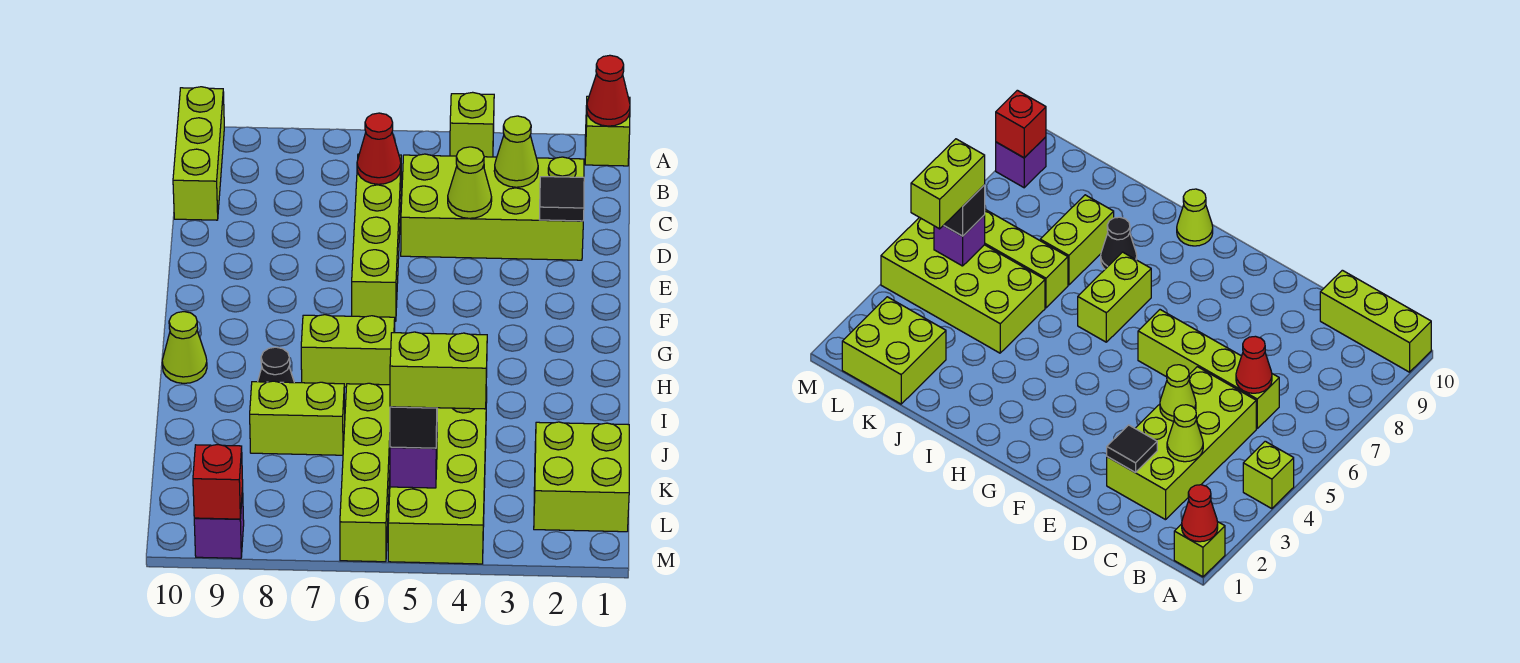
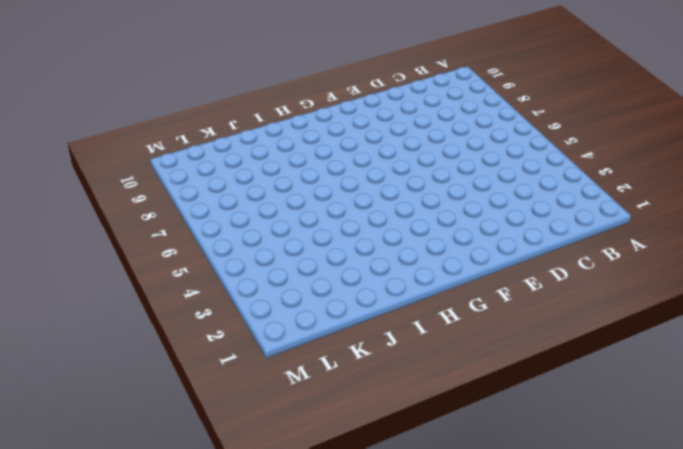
none -> lime brick A1 level 1
none -> lime brick A4 level 1
none -> lime brick A10:C10 level 1

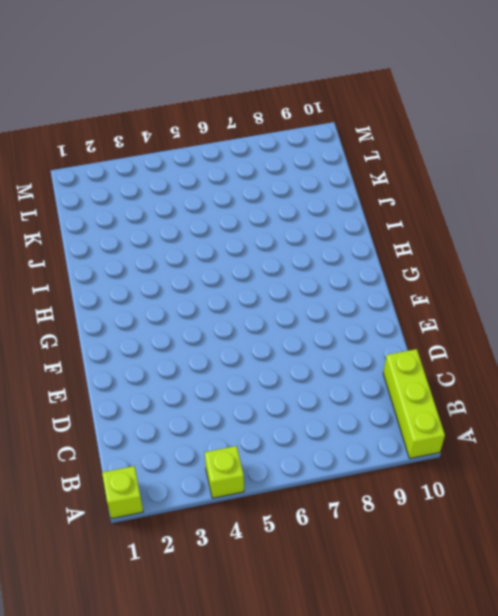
none -> lime brick C2:D5 level 1
none -> lime brick C6:F6 level 1
none -> lime brick H6:H7 level 1

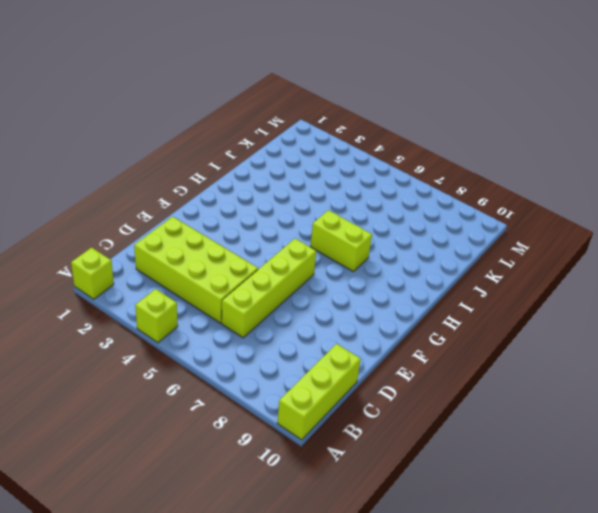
none -> lime cone H10 level 1
none -> black cone I8 level 1
none -> lime brick J4:M5 level 1

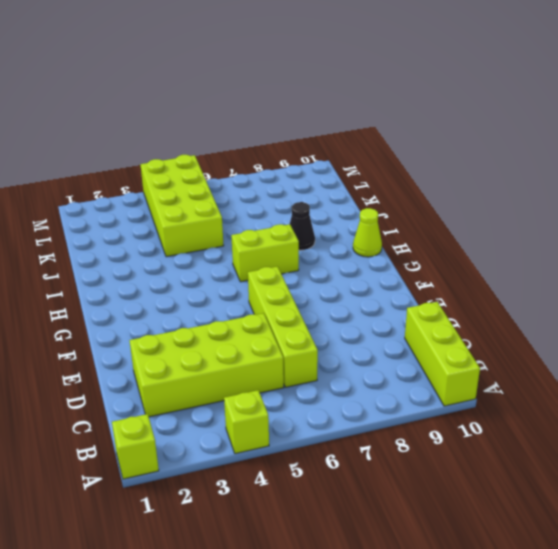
none -> lime brick J6:M6 level 1
none -> lime brick J7:J8 level 1
none -> lime brick K1:L2 level 1

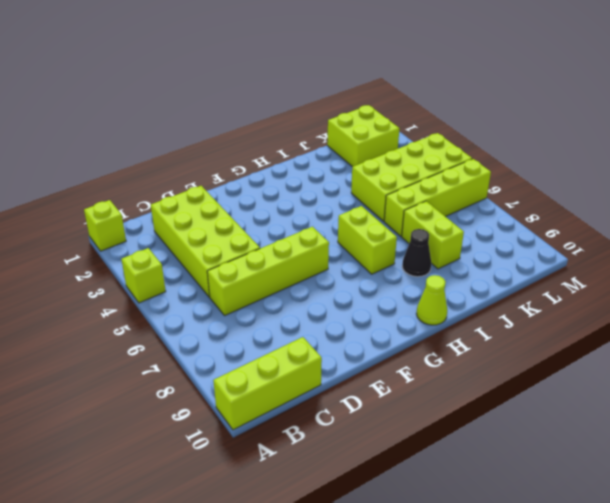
none -> purple brick M9 level 1
none -> red cone A1 level 2
none -> lime cone C3 level 2

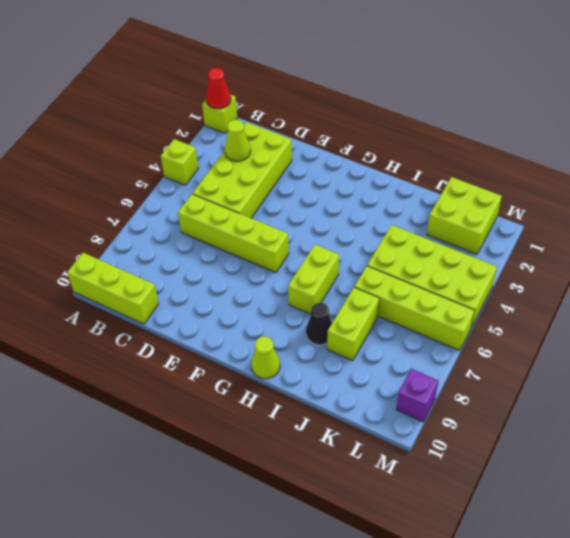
none -> red cone C6 level 2
none -> black tile D2 level 2
none -> lime cone D4 level 2

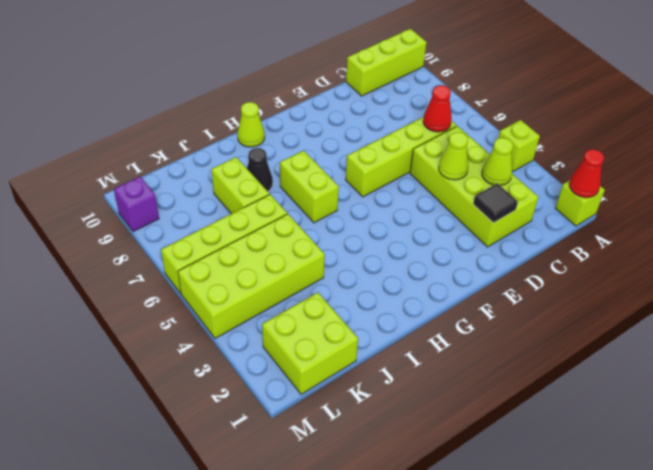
none -> purple brick L5 level 2
none -> red brick M9 level 2
none -> black brick L5 level 3

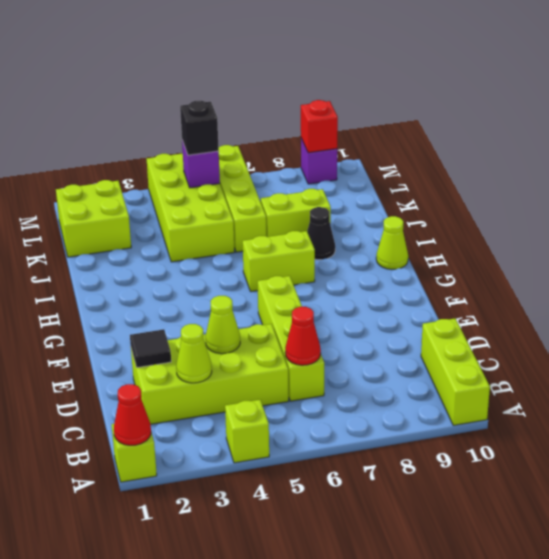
none -> lime brick L4:L5 level 4

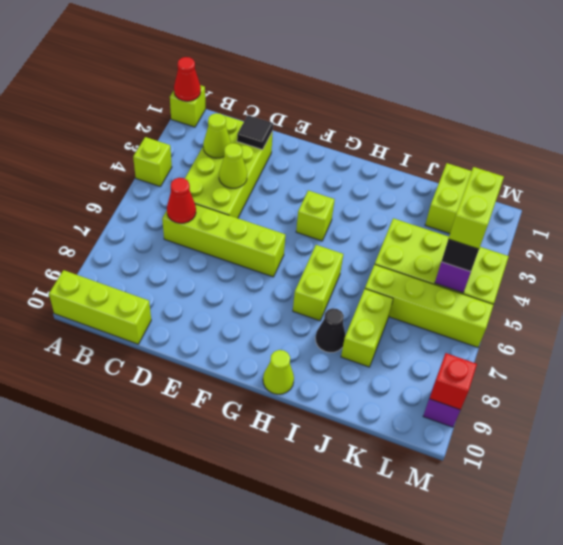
lime brick G4 level 1 -> none

